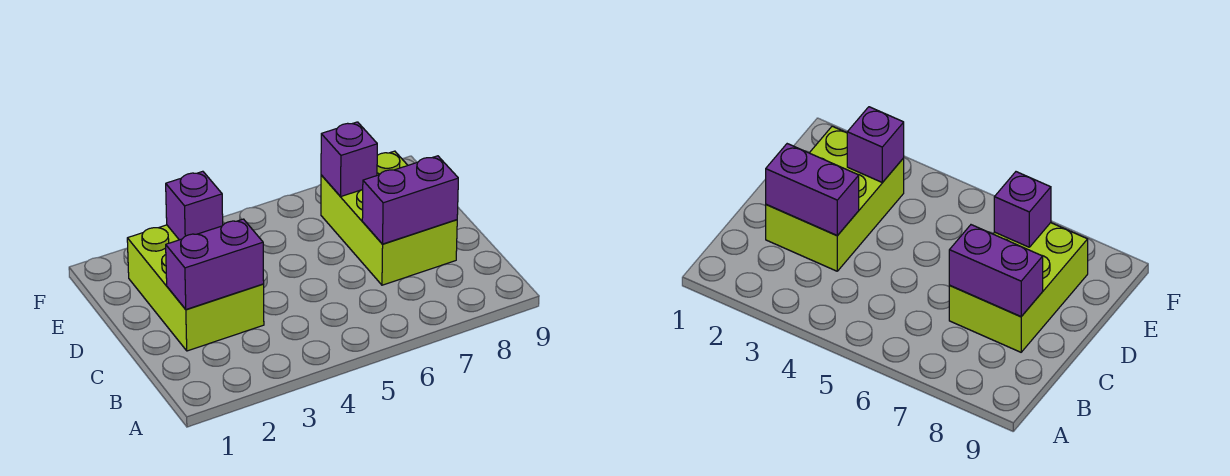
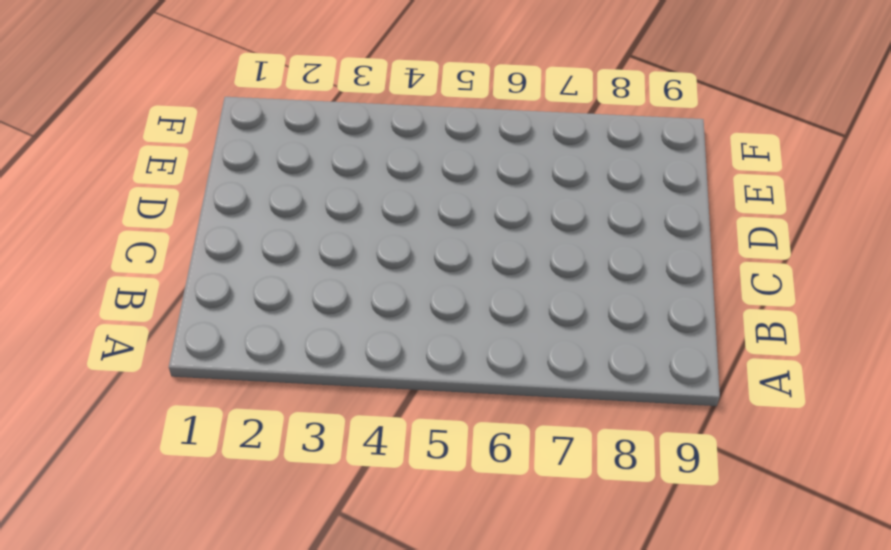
none -> lime brick C2:E3 level 1
none -> lime brick C7:E8 level 1

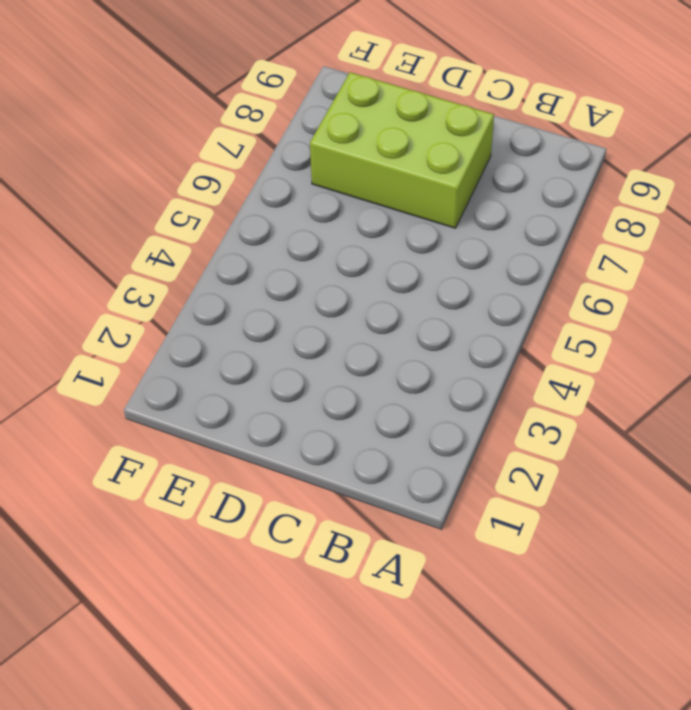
none -> lime brick C2:E3 level 1
none -> purple brick C2:C3 level 2

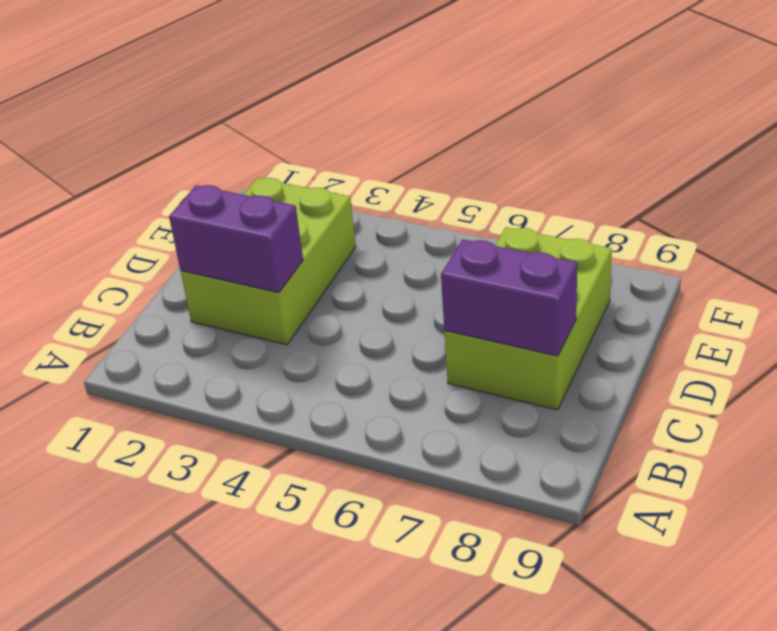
none -> purple brick E3 level 2
none -> purple brick E7 level 2

